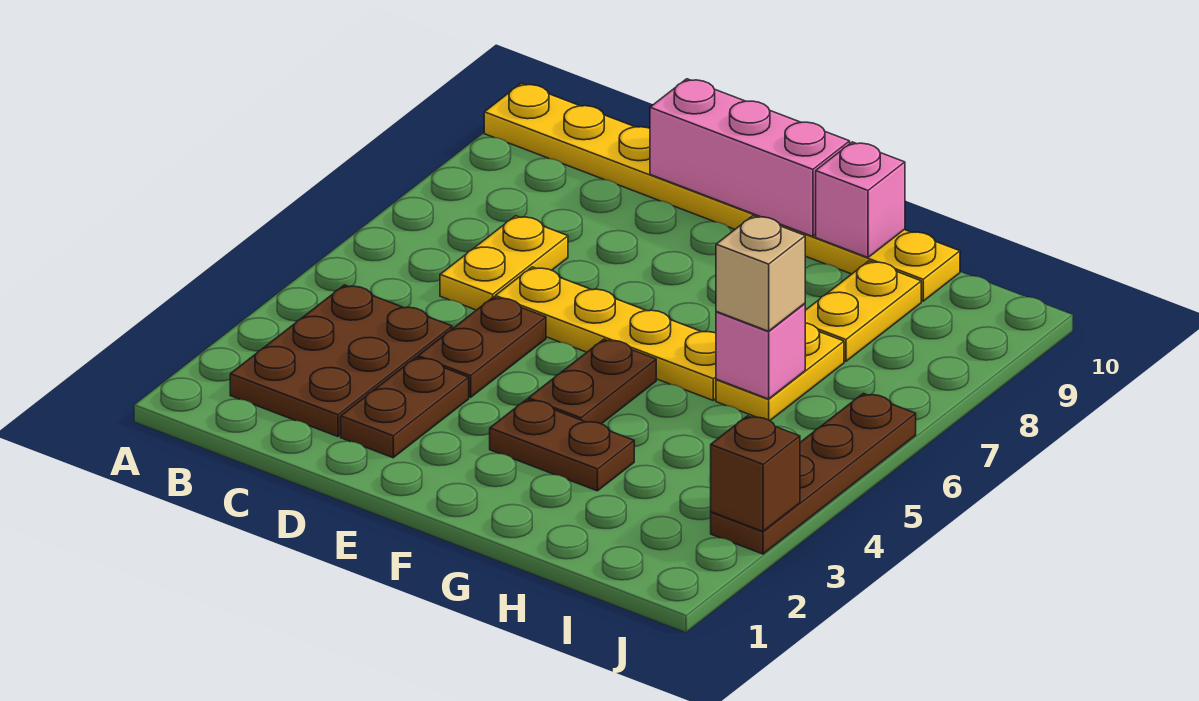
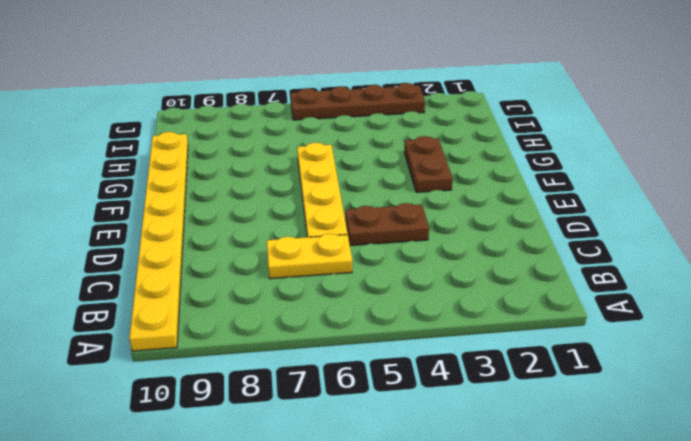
none -> brown plate B2:C4 level 1
none -> brown plate D2:D3 level 1
none -> brown plate F4:F5 level 1

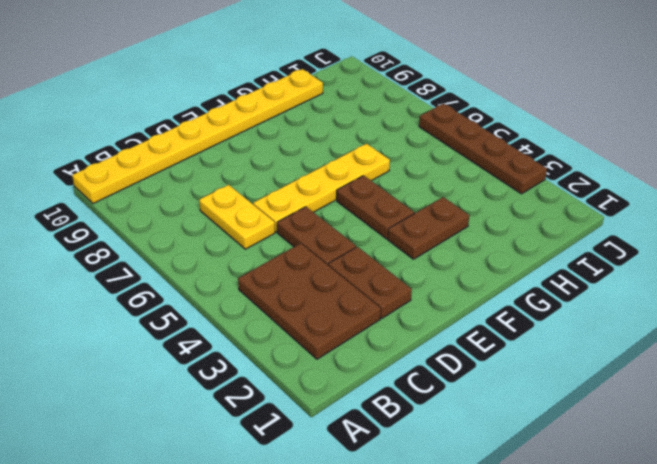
none -> yellow plate H6:H7 level 1
none -> yellow plate H8:H9 level 1
none -> pink brick D10:F10 level 2

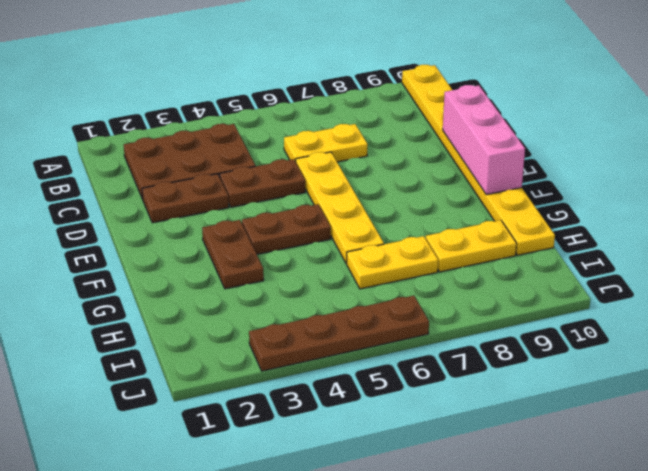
none -> pink brick G10 level 2
none -> pink brick H6 level 2
none -> brown brick J3 level 2

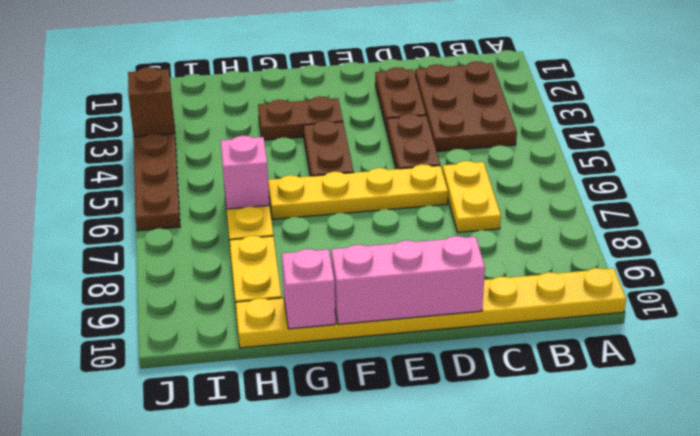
none -> tan brick H6 level 3

